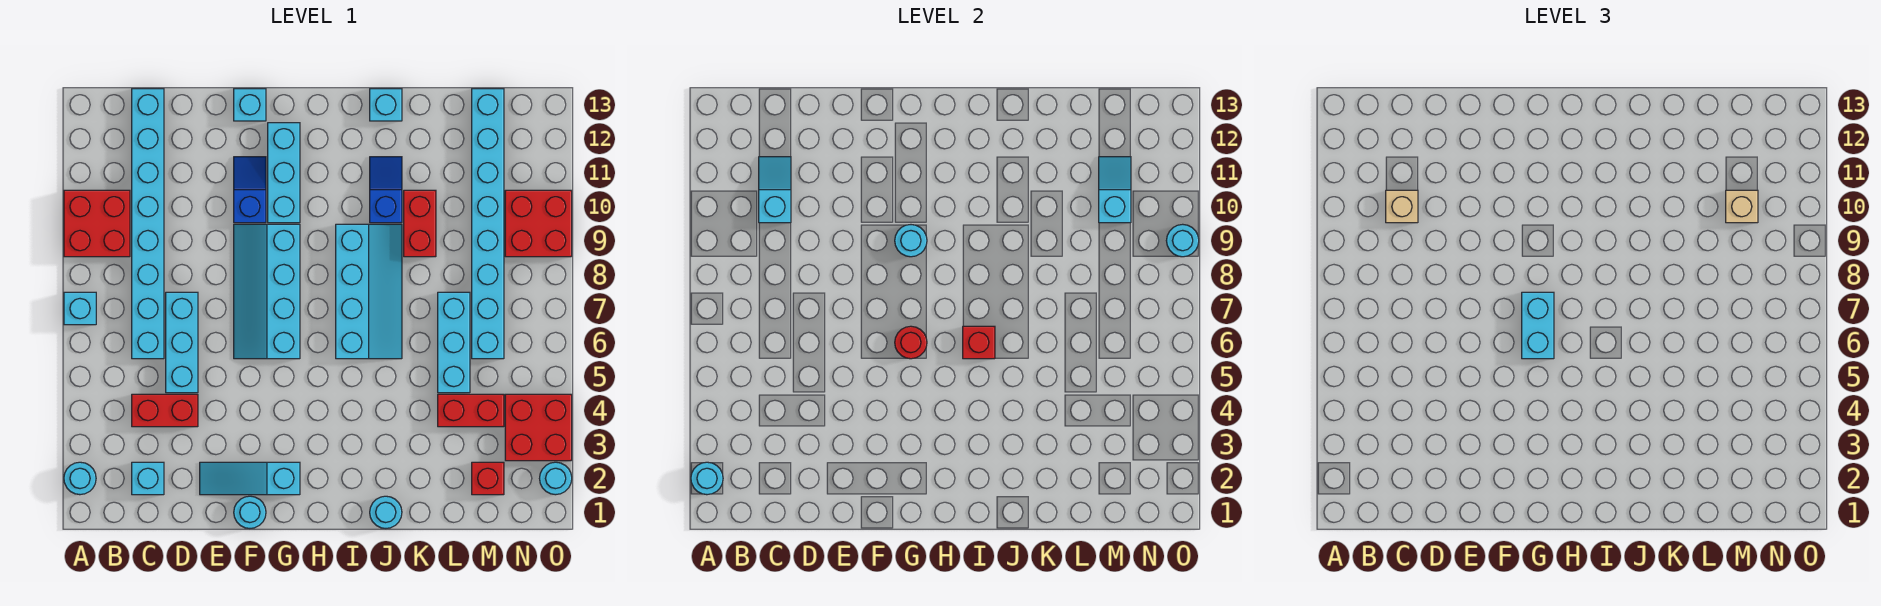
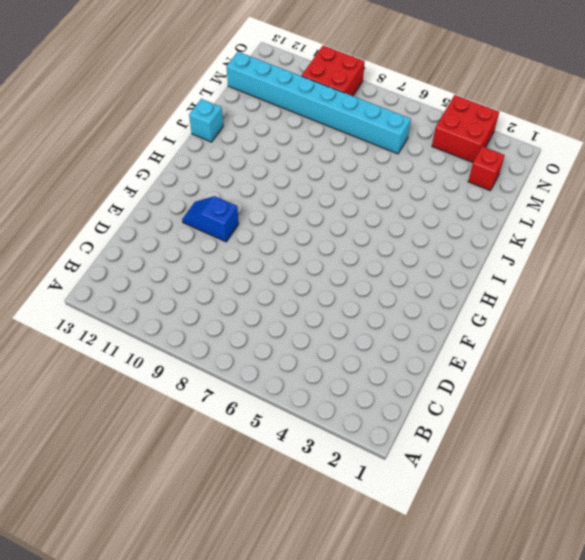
none -> cyan round brick A2 level 1
none -> cyan brick A7 level 1
none -> red brick A9:B10 level 1
none -> cyan brick C2 level 1

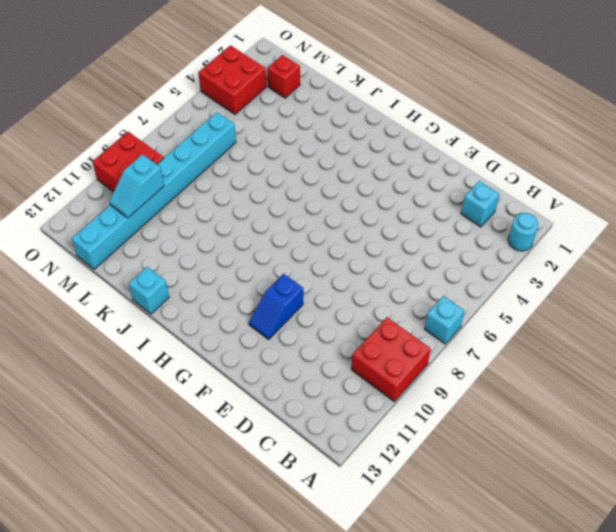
none -> red brick C4:D4 level 1
none -> cyan brick C6:C13 level 1
none -> cyan brick D5:D7 level 1
none -> cyan slope E2:G2 level 1 top G

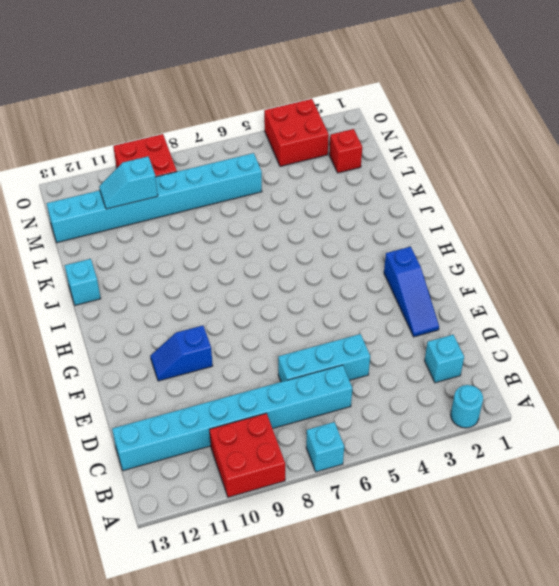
blue slope E2:G2 level 1 top G -> cyan slope E2:G2 level 1 top G
none -> red brick C4:D4 level 1
none -> cyan round brick F1 level 1
none -> cyan slope F6:G9 level 1 top G
none -> cyan brick F13 level 1

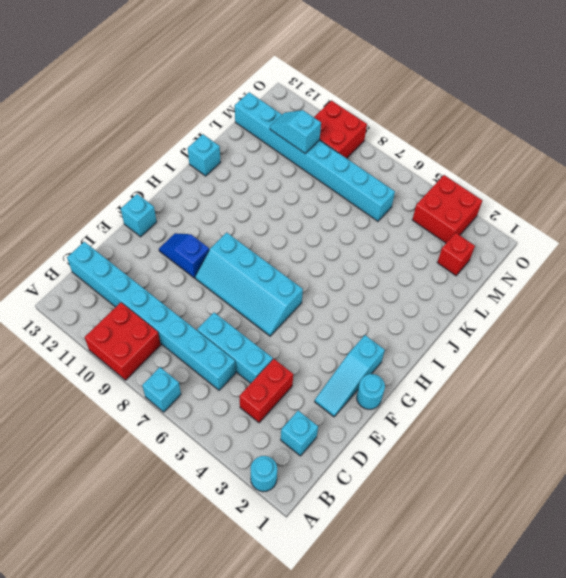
none -> cyan brick G10:G12 level 1
none -> cyan slope I6:J9 level 1 top I
none -> cyan round brick J1 level 1
none -> blue slope J10:J11 level 1 top 10

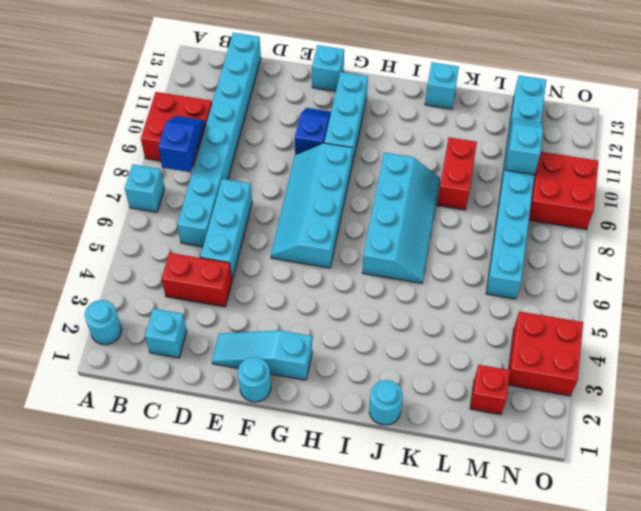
blue slope B8:B9 level 2 top 8 -> blue slope J10:J11 level 1 top 10
none -> red brick L4:M4 level 1
none -> cyan brick L5:L7 level 1
none -> cyan round brick O2 level 1
none -> cyan round brick A2 level 2

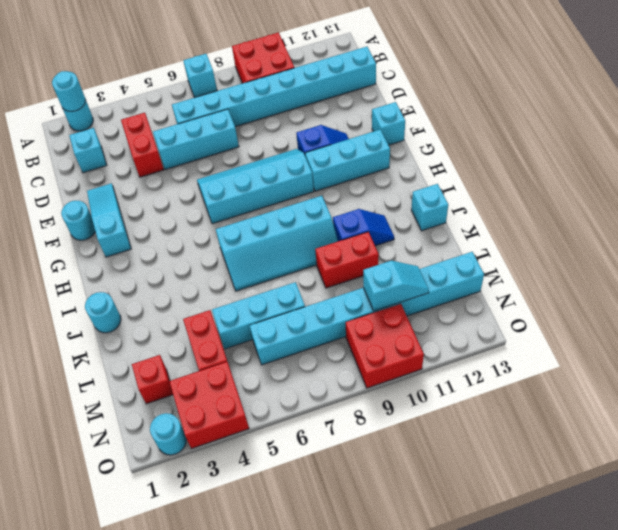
none -> cyan slope C10:C11 level 2 top 10
none -> red round brick G6 level 2
none -> cyan round brick G9 level 2
none -> red brick I6 level 2

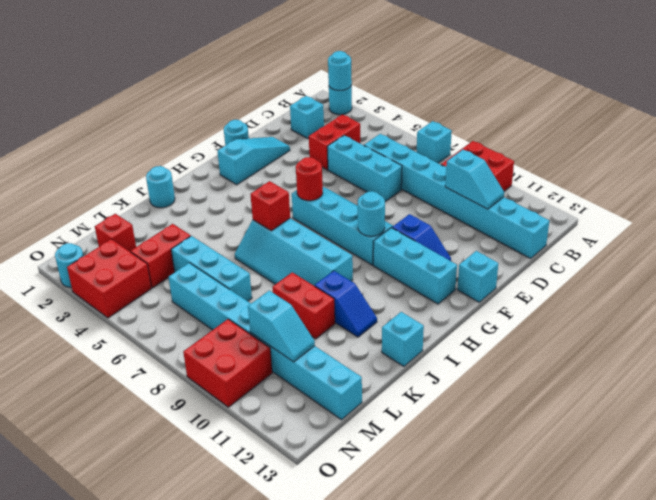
none -> cyan round brick O9 level 2
none -> tan brick C10 level 3
none -> cyan brick G6:G7 level 3
none -> tan brick M10 level 3

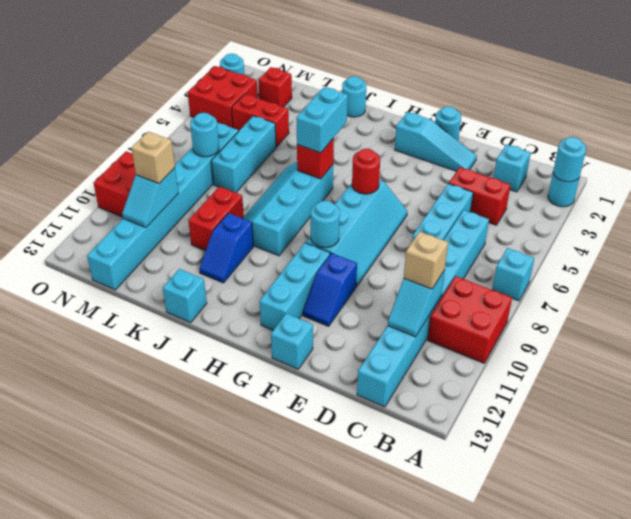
cyan brick I5:I6 level 3 -> cyan brick G6:G7 level 3
cyan round brick M7 level 2 -> cyan round brick O9 level 2

